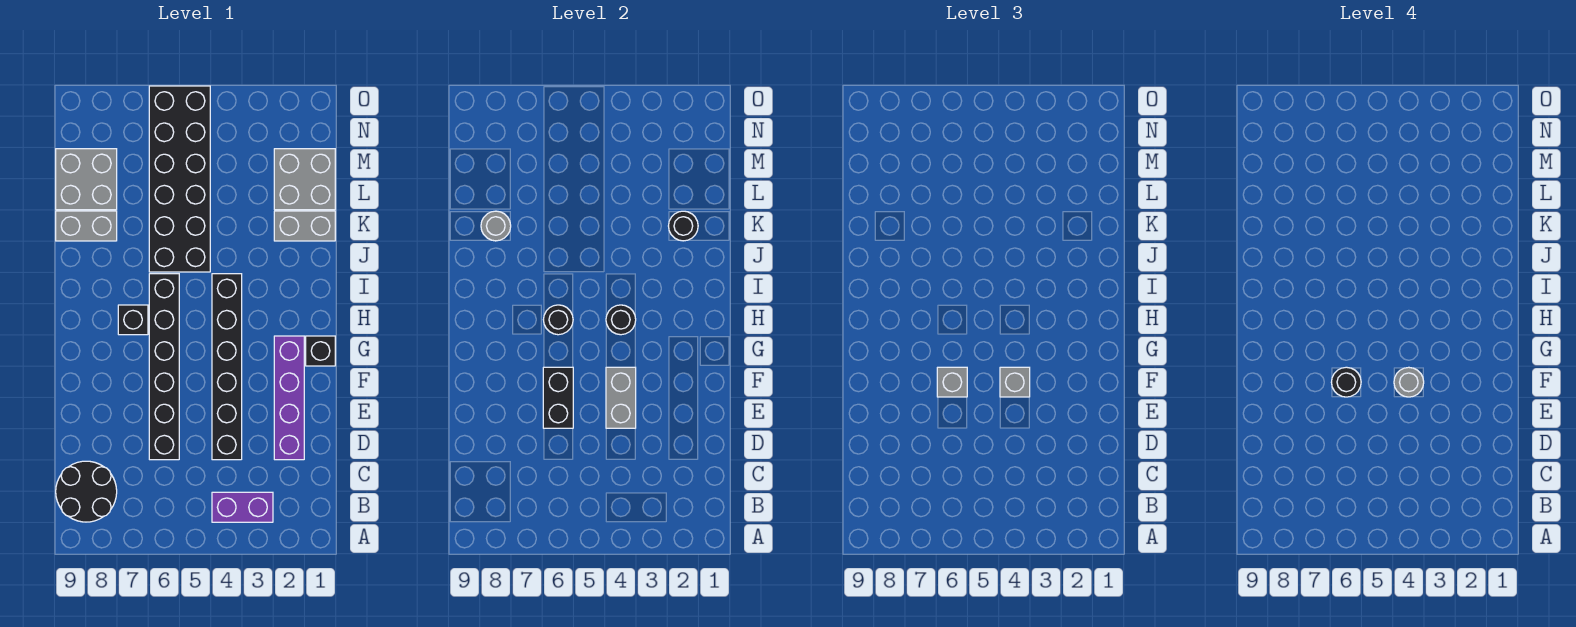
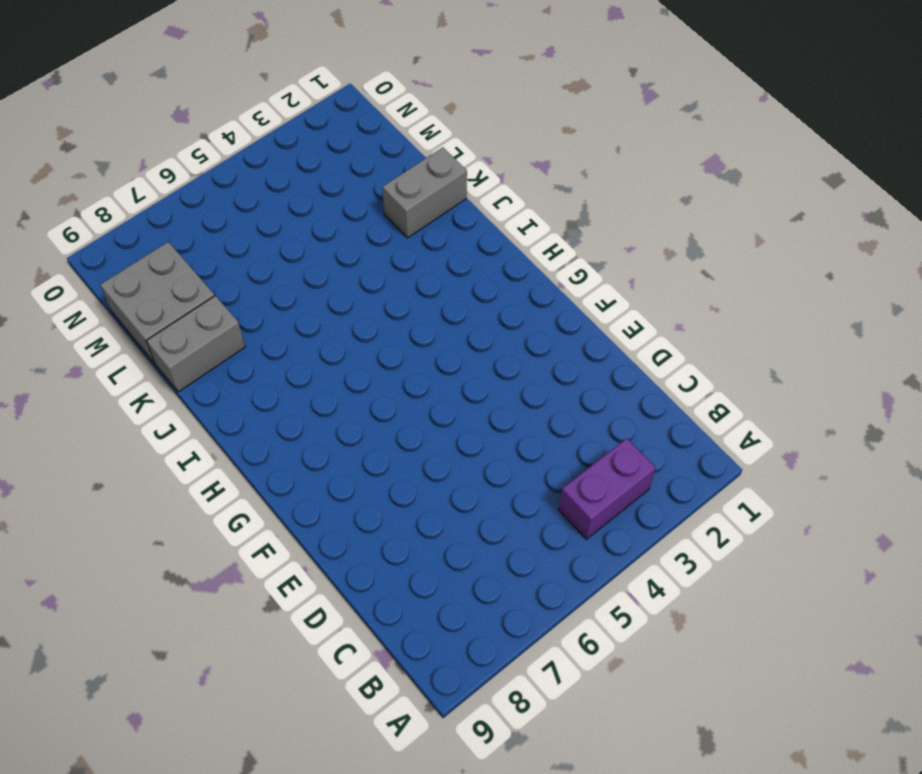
none -> black round brick B8:C9 level 1
none -> purple brick D2:G2 level 1
none -> black brick D4:I4 level 1

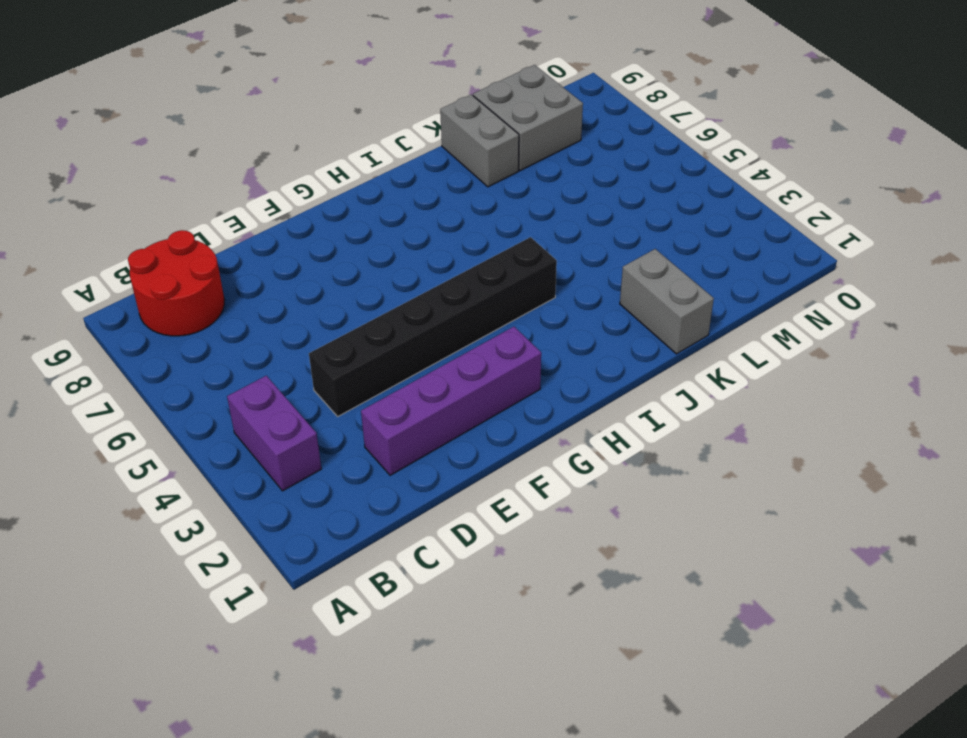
red round brick B8:C9 level 1 -> black round brick B8:C9 level 1
none -> black brick D6:I6 level 1
none -> black brick G1 level 1
none -> black brick H7 level 1

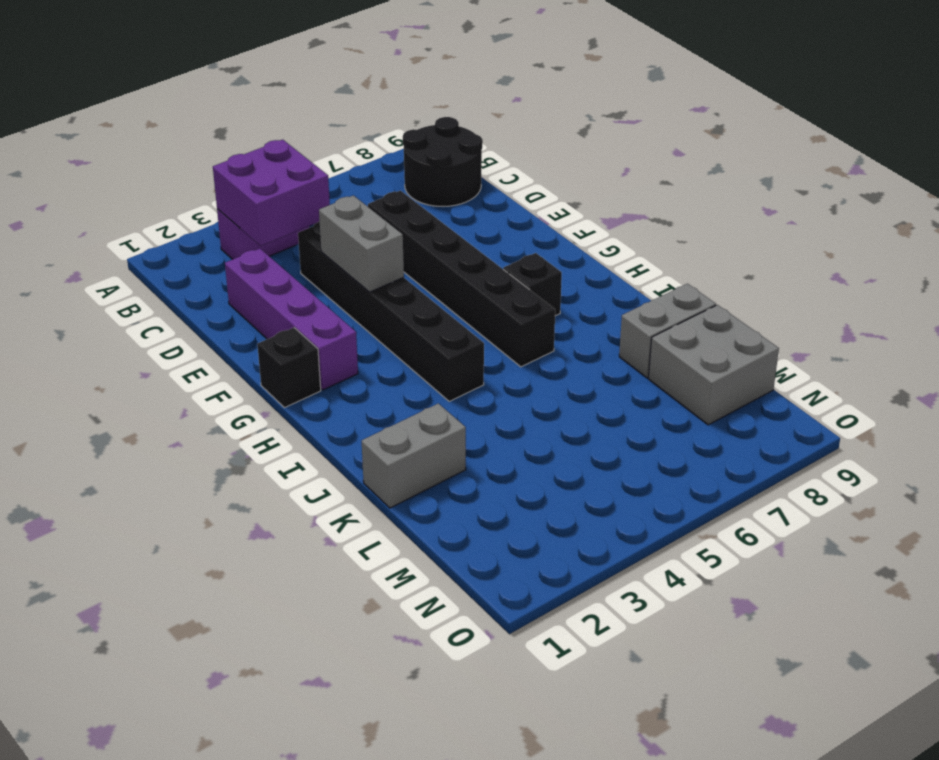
purple brick B3:C4 level 2 -> none
none -> black brick J5:O6 level 1
none -> grey brick L1:M2 level 1
none -> black brick E6:F6 level 2

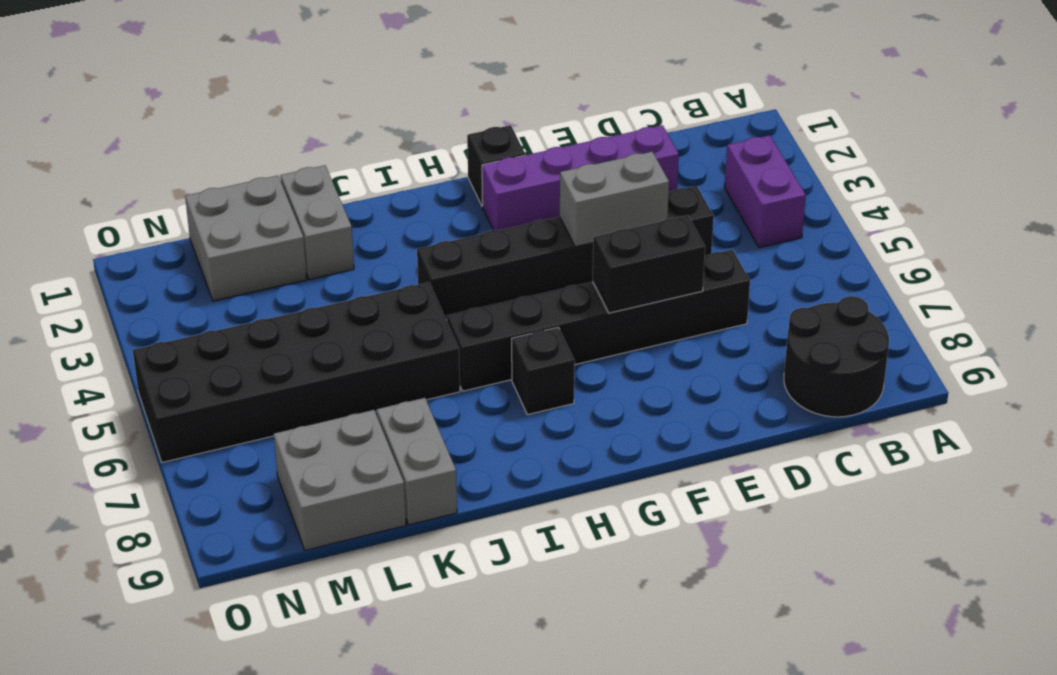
none -> black round brick H4 level 2
none -> black round brick H6 level 2
none -> black round brick K2 level 2

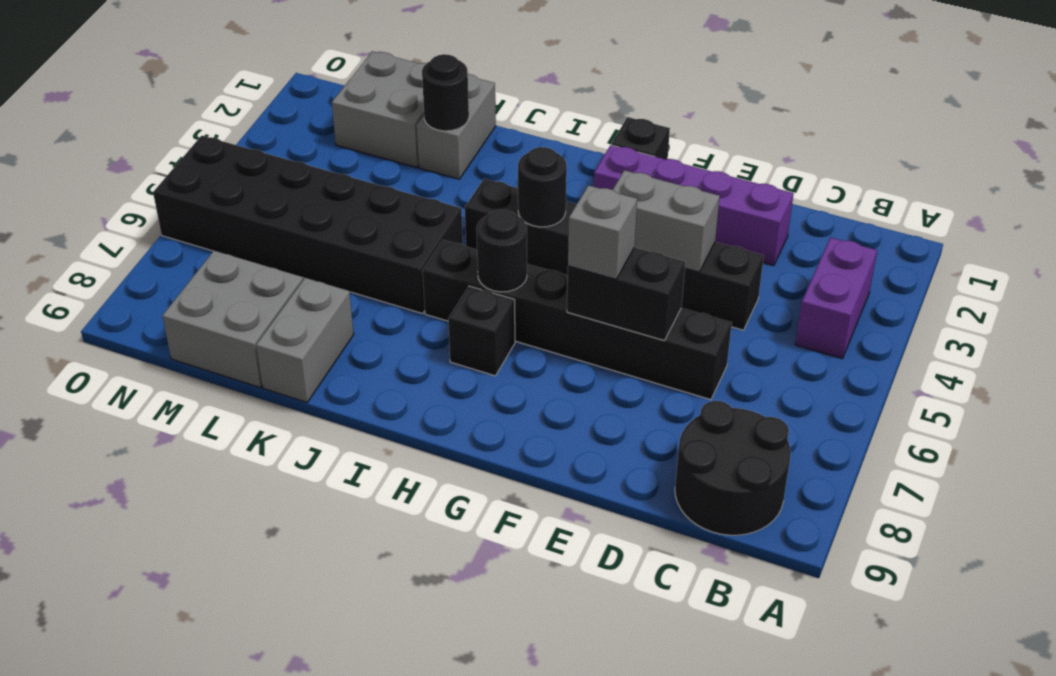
none -> grey round brick K8 level 2
none -> grey brick F4 level 3
none -> grey round brick F4 level 4

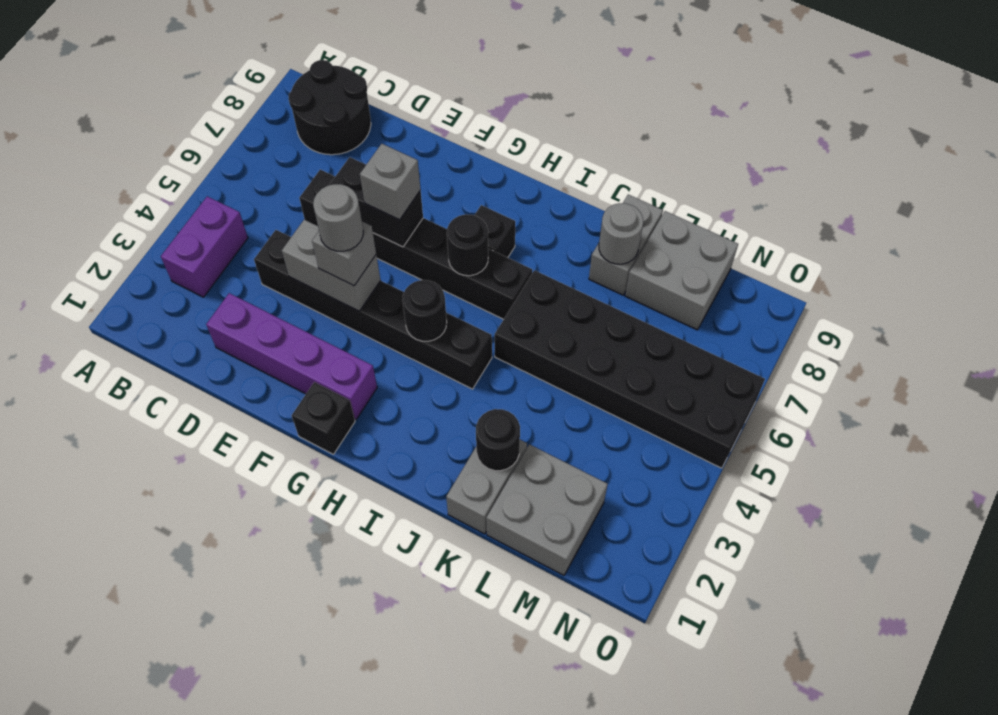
none -> black round brick F6 level 4

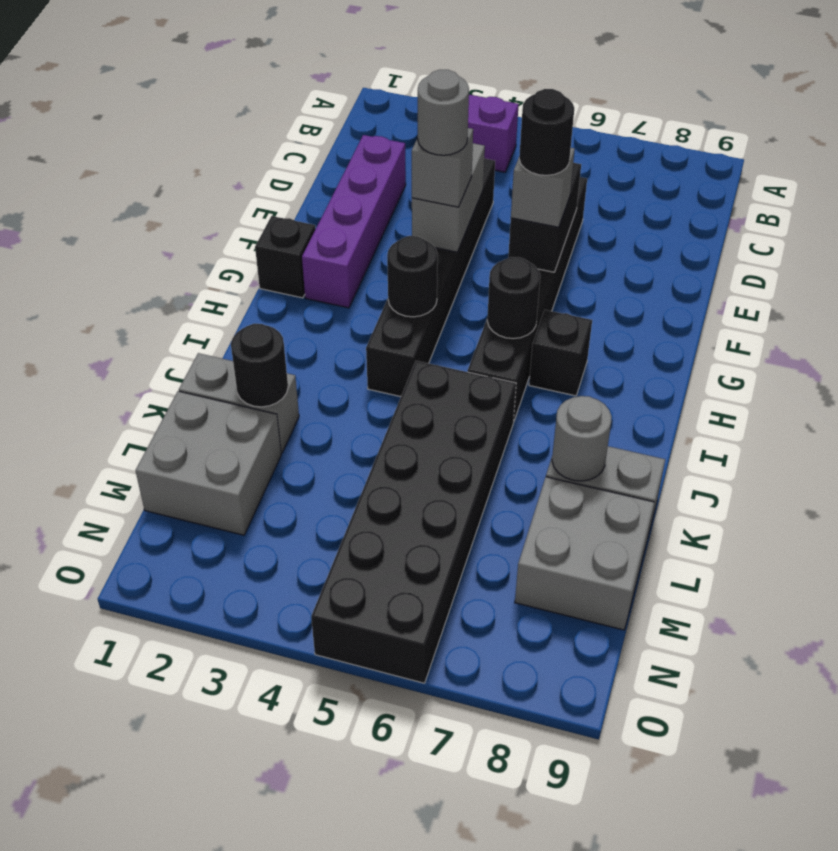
none -> black round brick B8:C9 level 1

